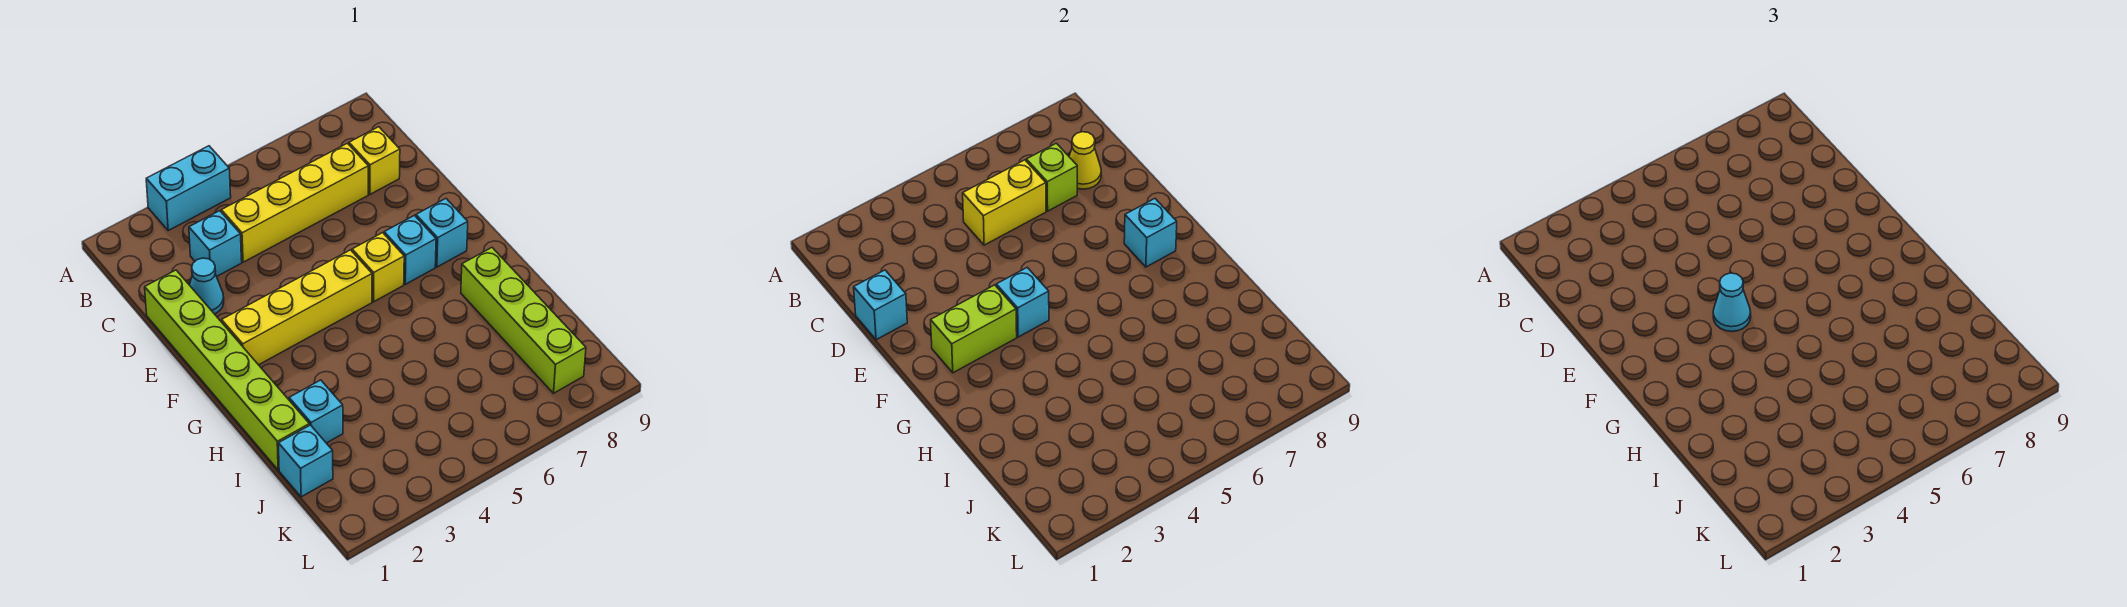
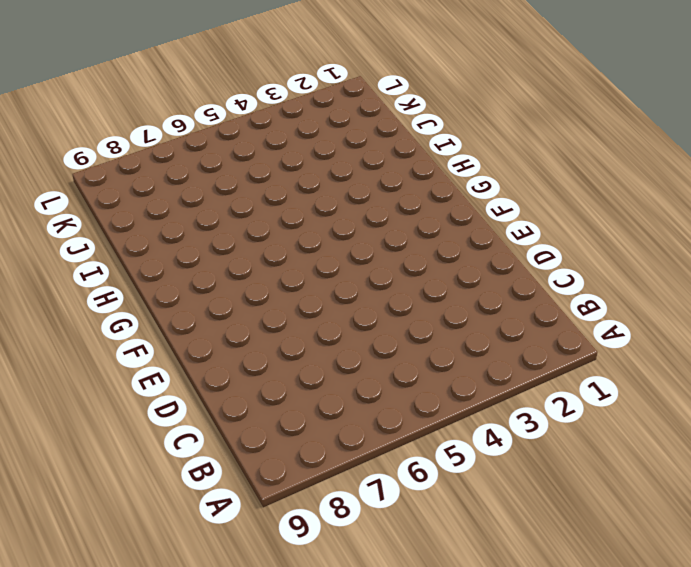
none -> cyan brick A3:A4 level 1
none -> cyan brick C3 level 1
none -> yellow brick C4:C7 level 1

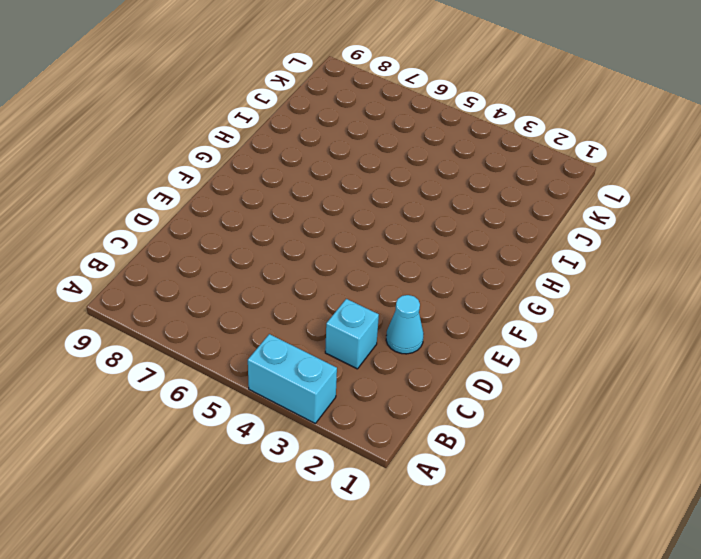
none -> yellow brick C4:C7 level 1
none -> yellow brick C8 level 1
none -> lime brick D1:I1 level 1

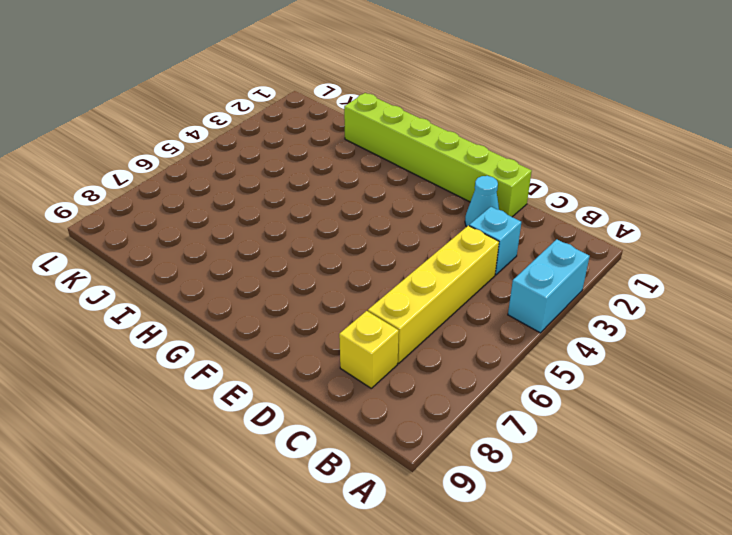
none -> yellow brick F2:F5 level 1
none -> yellow brick F6 level 1
none -> cyan brick F7 level 1

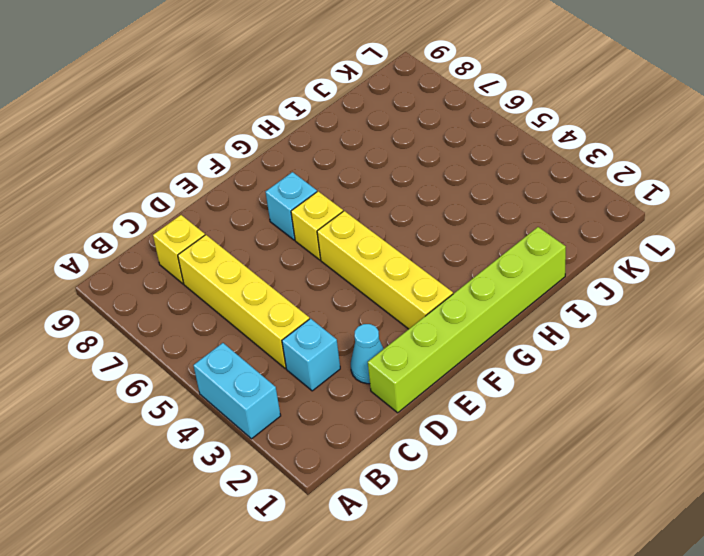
none -> cyan brick F8 level 1
none -> lime brick H8:K8 level 1
none -> cyan brick I2 level 1

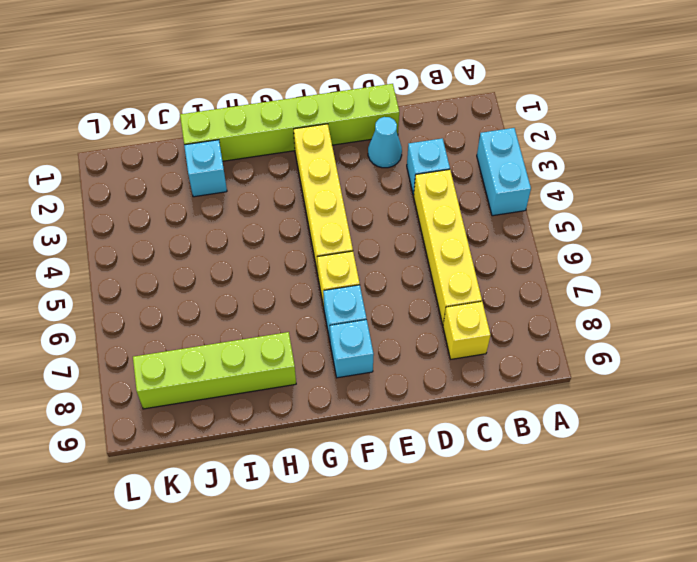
none -> cyan brick J1 level 1
none -> yellow brick C5:C6 level 2
none -> lime brick C7 level 2

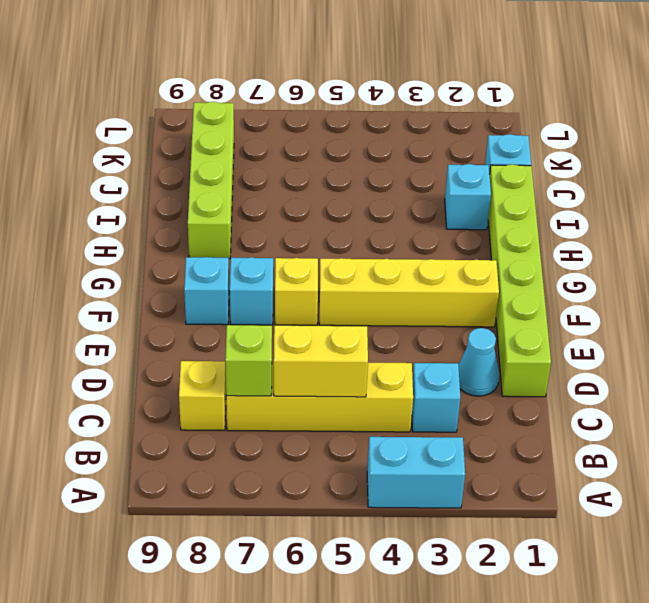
none -> yellow cone C8 level 2
none -> cyan brick D1 level 2
none -> lime brick F2:F3 level 2

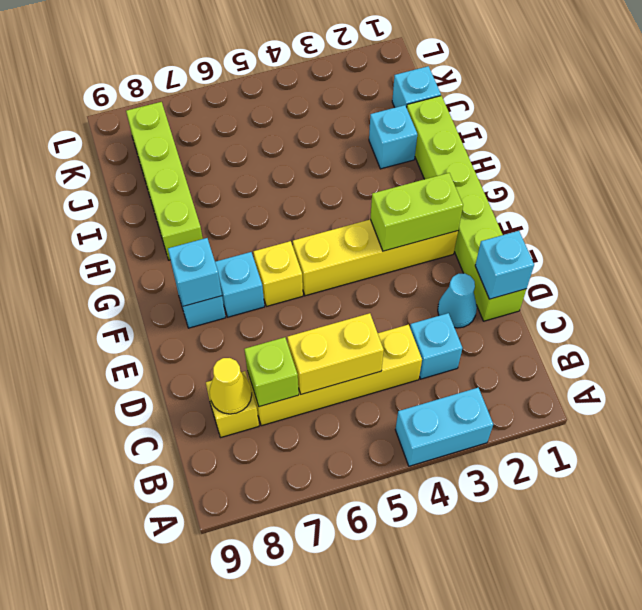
none -> cyan brick F4 level 2
none -> cyan cone F4 level 3

